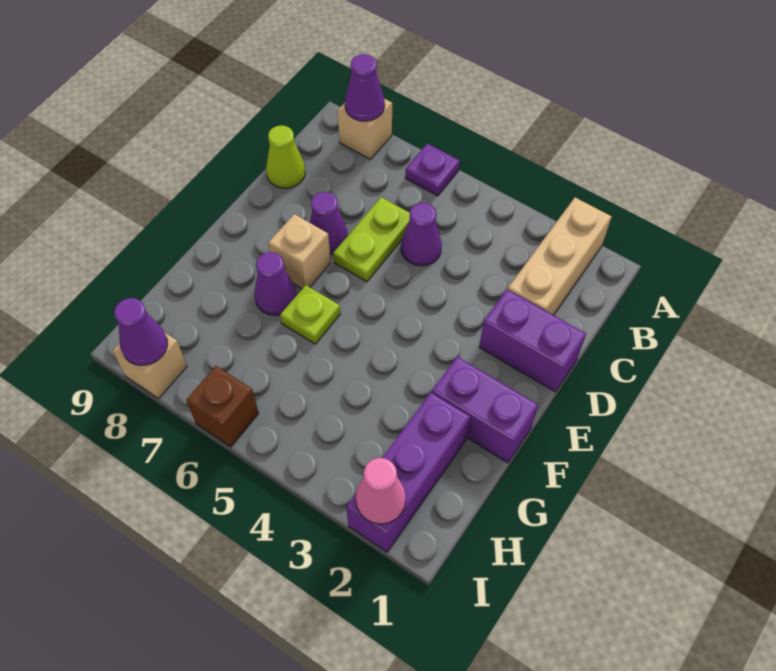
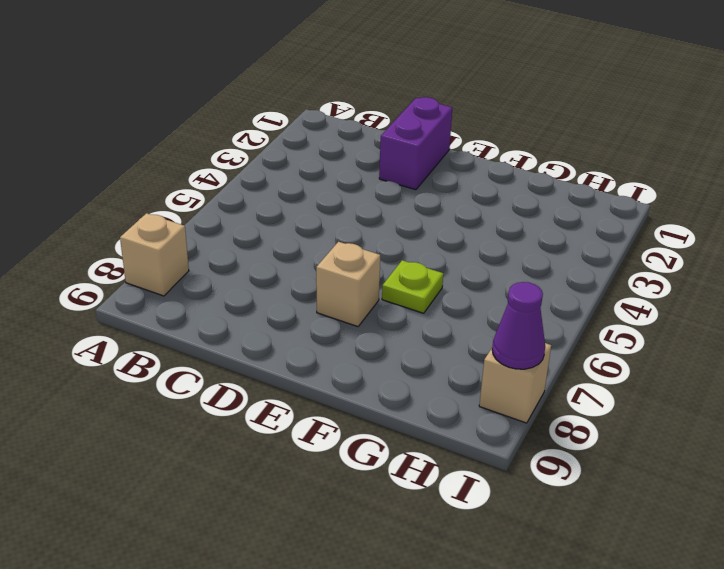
none -> tan brick A2:C2 level 1
none -> purple plate A6 level 1
none -> purple cone C5 level 1

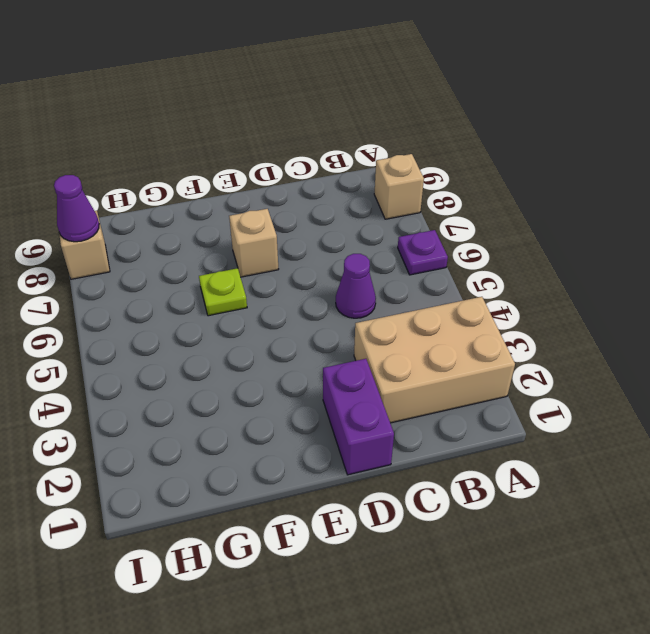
tan brick A2:C3 level 1 -> tan brick A2:C2 level 1
none -> lime plate C6:D6 level 1
none -> lime cone C9 level 1
none -> purple cone D7 level 1

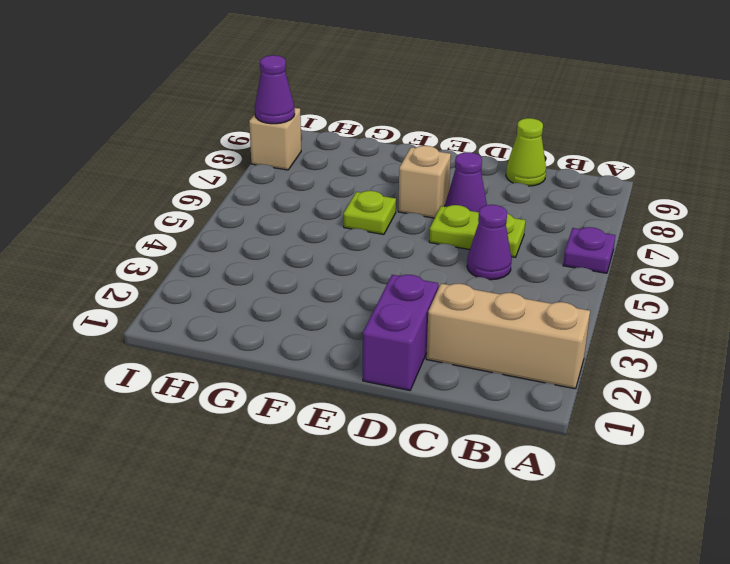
none -> tan brick A8 level 1
none -> purple brick F1:F2 level 1
none -> purple cone F7 level 1

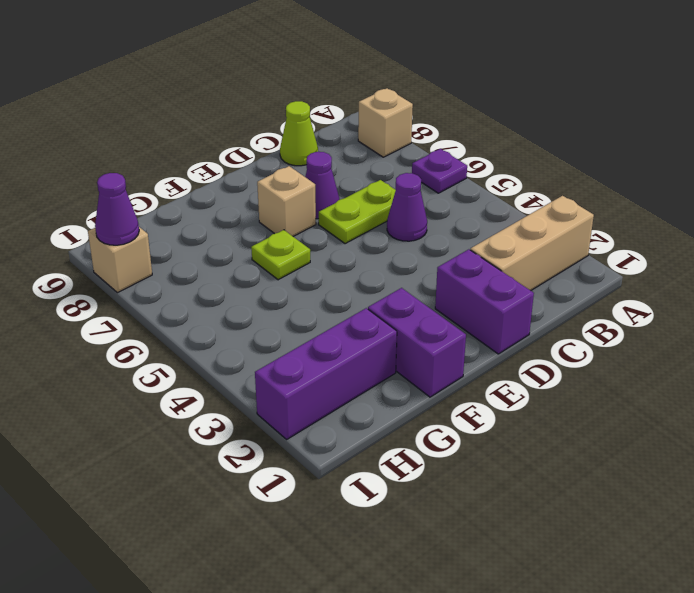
none -> purple cone F7 level 1
none -> brown brick I6 level 1
none -> purple cone A8 level 2

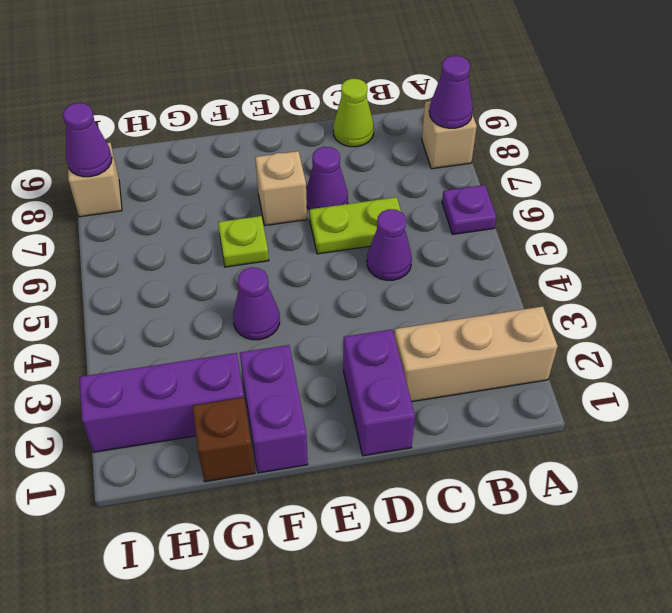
purple cone F4 level 1 -> purple cone F7 level 1
brown brick G1 level 1 -> brown brick I6 level 1
none -> pink cone I2 level 2

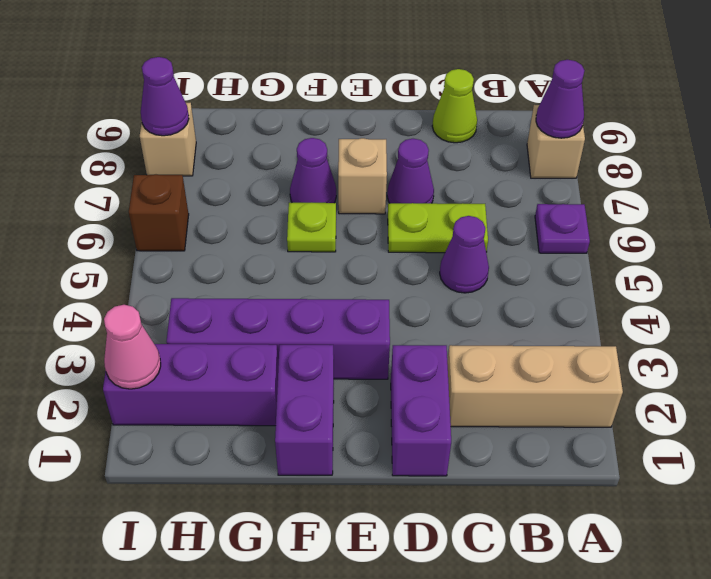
purple brick E3:H3 level 1 -> none

